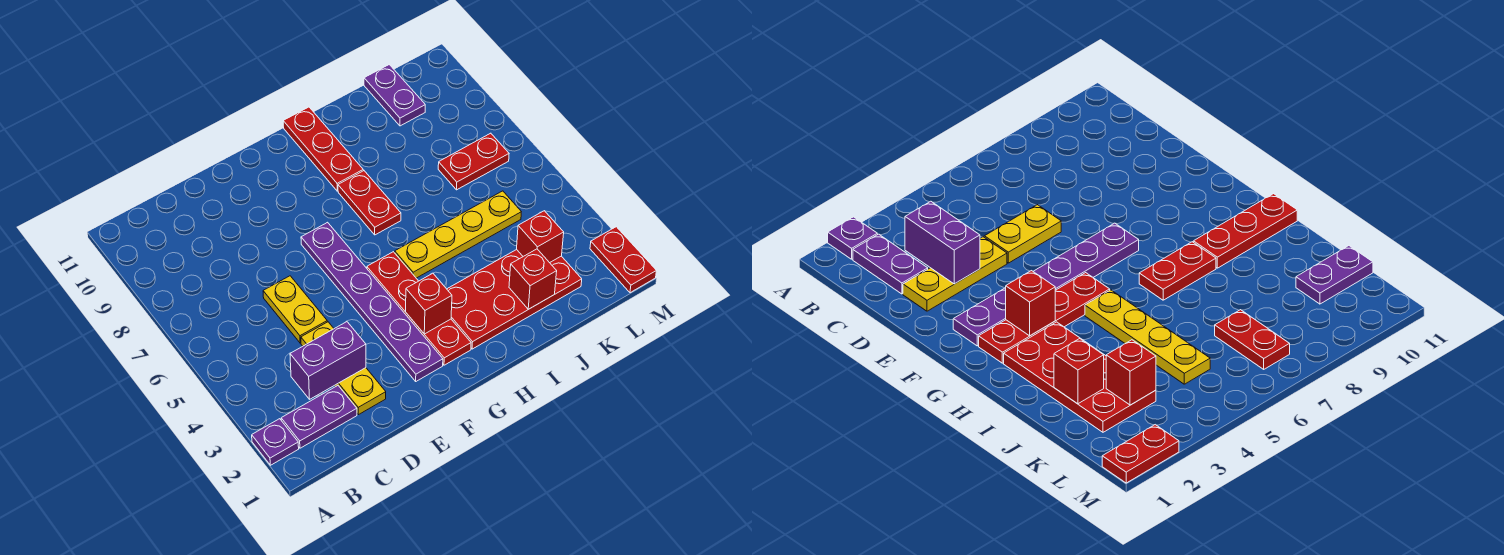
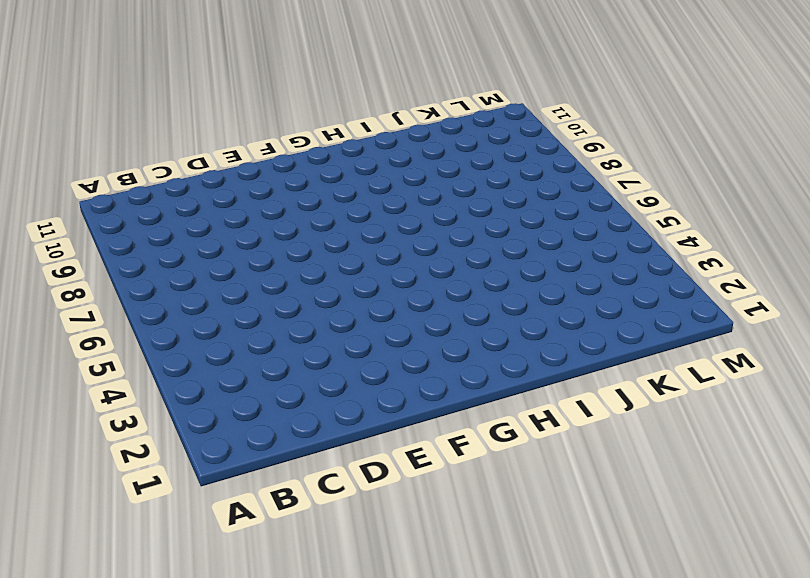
none -> purple plate A2 level 1
none -> purple plate B2:C2 level 1
none -> yellow plate D2:D4 level 1

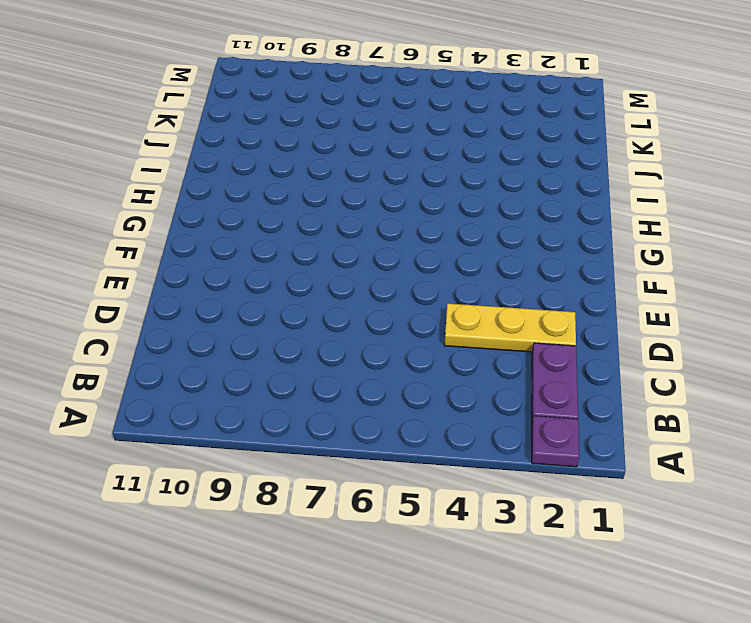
none -> yellow plate D5:D6 level 1
none -> purple plate F2:F7 level 1
none -> red plate G2:G5 level 1

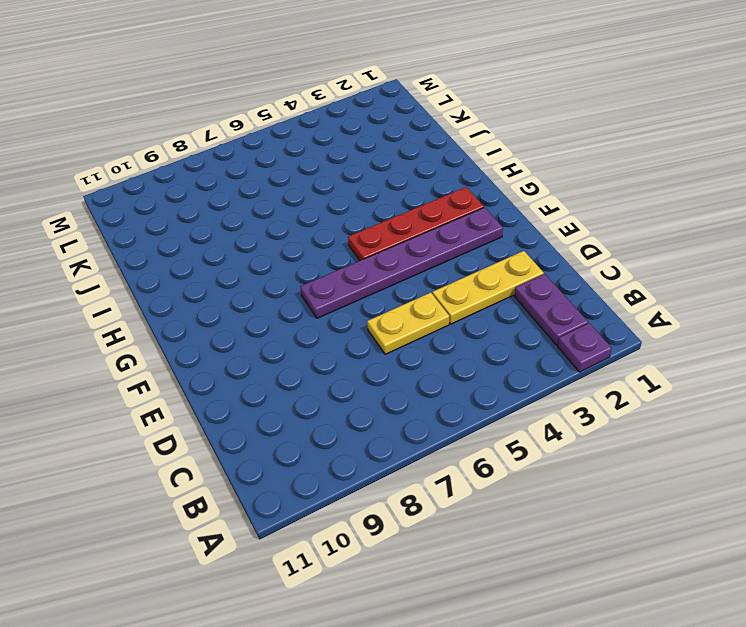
none -> red plate H2:K3 level 1
none -> yellow plate H5:K5 level 1
none -> red plate H7:H8 level 1

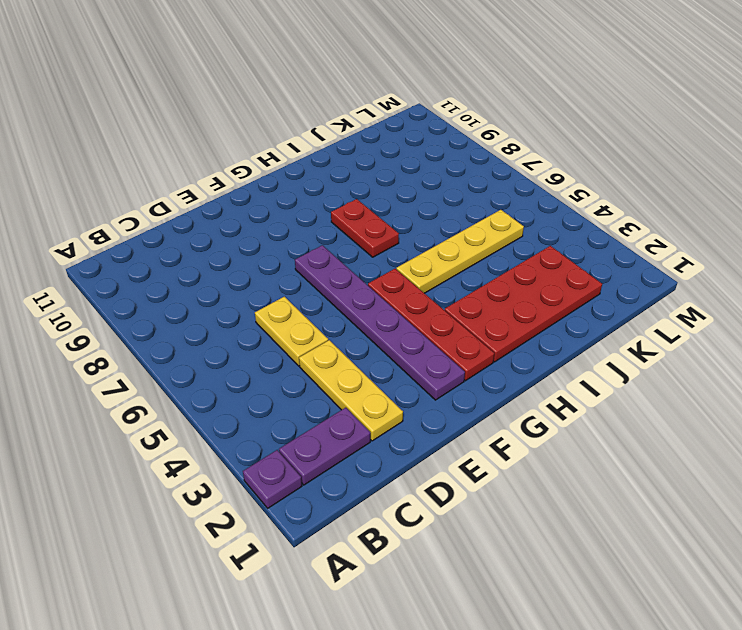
none -> red plate H9:H11 level 1
none -> red plate K7:L7 level 1
none -> purple plate K10:K11 level 1

